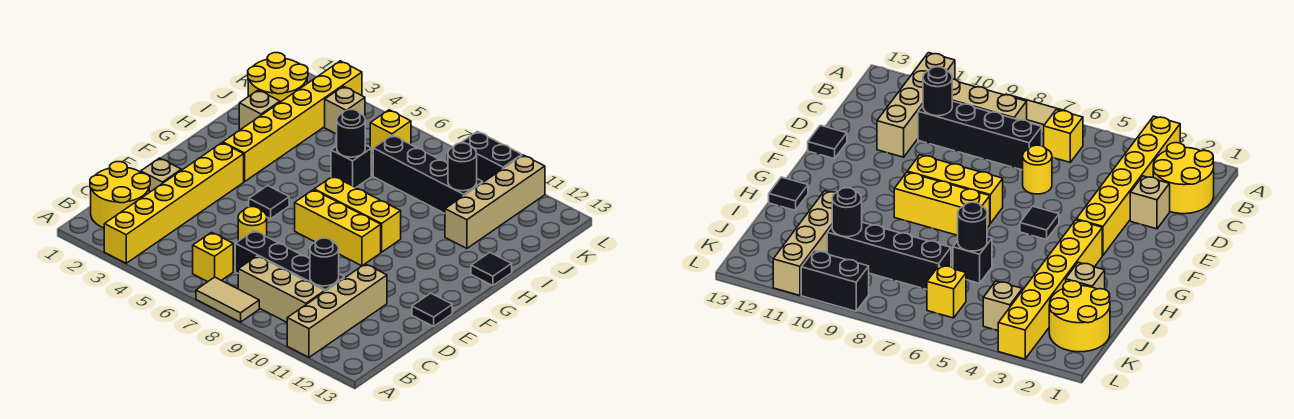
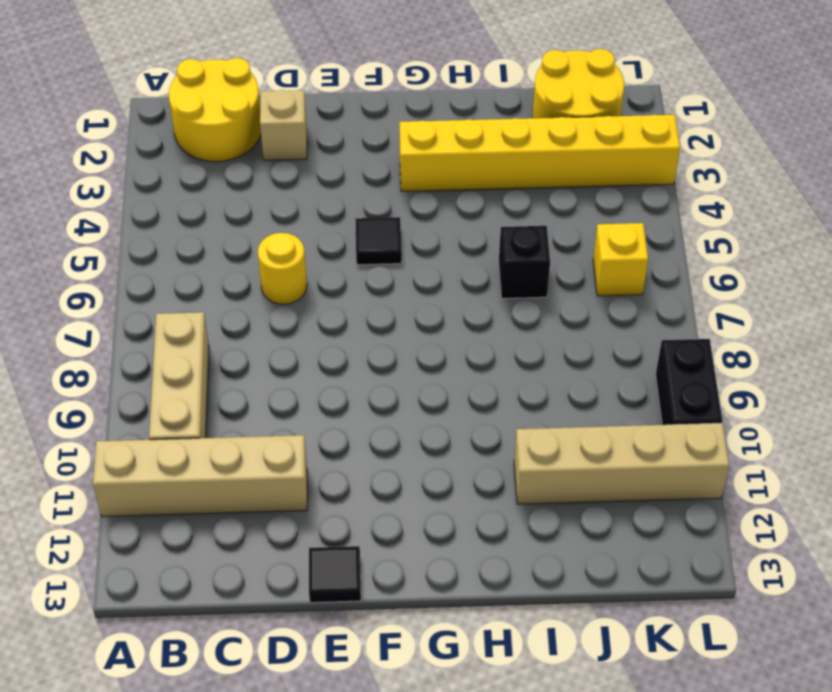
none -> yellow brick A3:F3 level 1
none -> tan tile A7:A8 level 1
none -> yellow brick B6 level 1

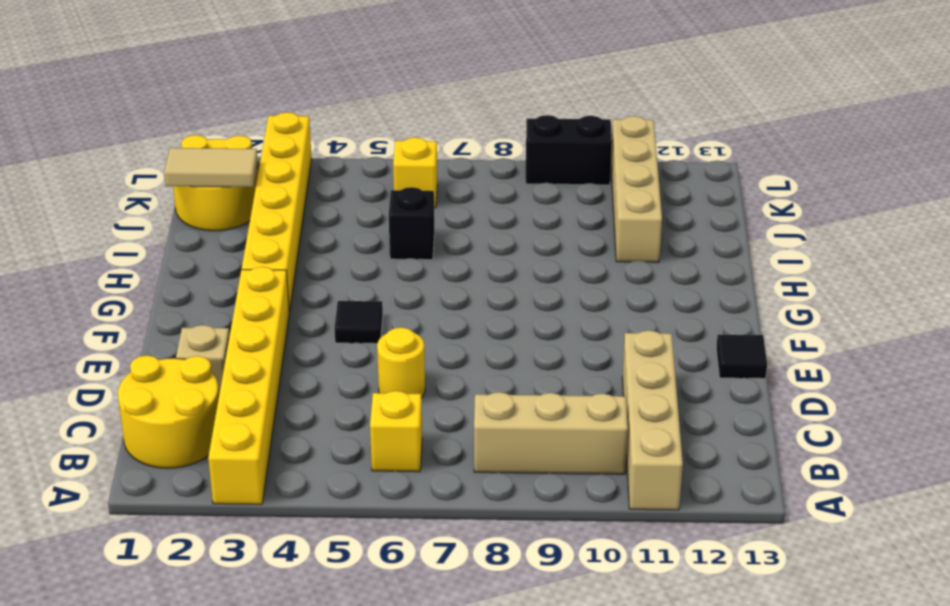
tan tile J1:J2 level 2 -> tan tile A7:A8 level 1
none -> black brick C7:C10 level 1
none -> yellow brick F7:F9 level 1
none -> yellow brick G7:G9 level 1

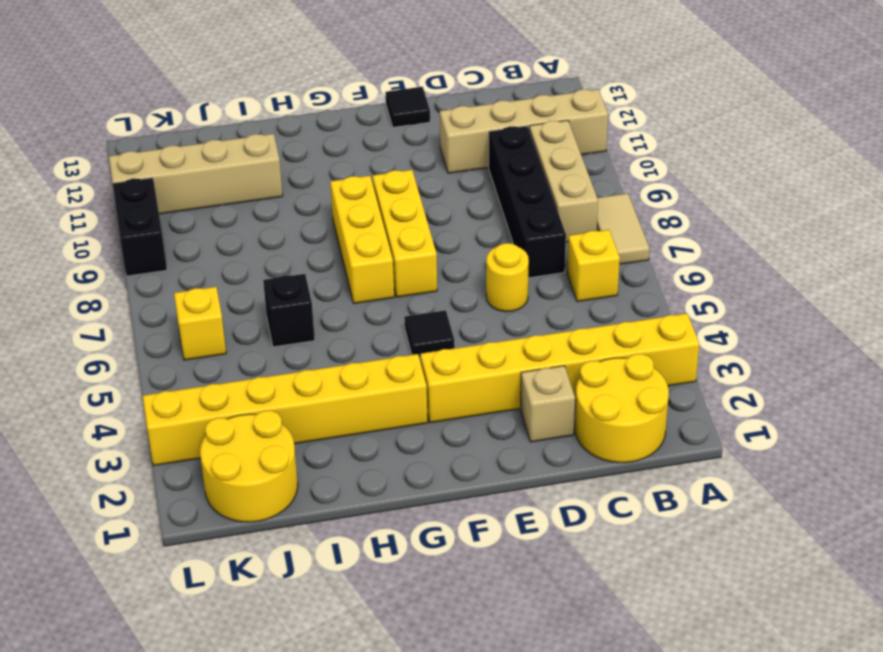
none -> black tile H13 level 1
none -> tan brick I2 level 1
none -> black brick J7:J10 level 1

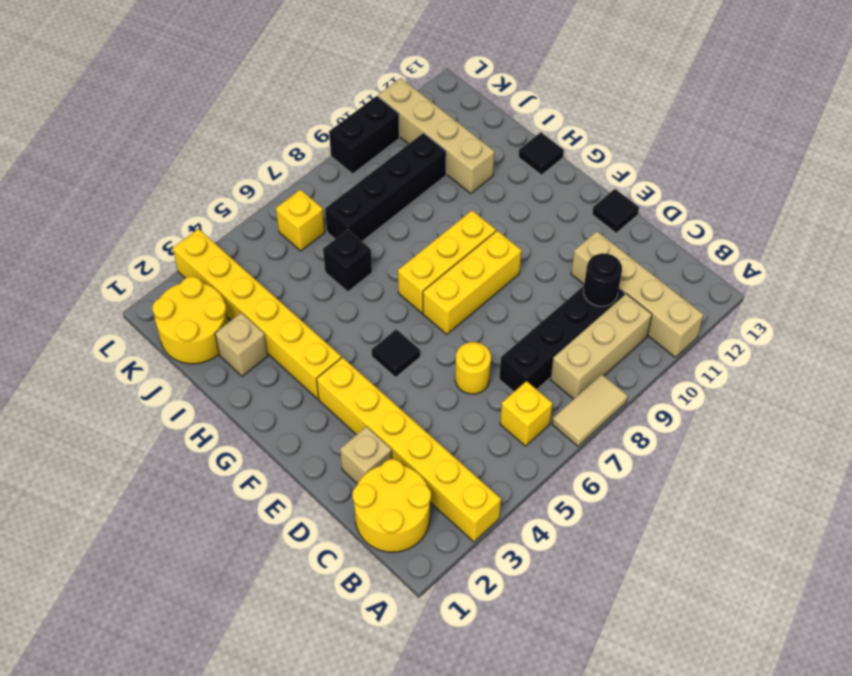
none -> tan brick K4 level 1
none -> black round brick I6 level 2
none -> black round brick J10 level 2

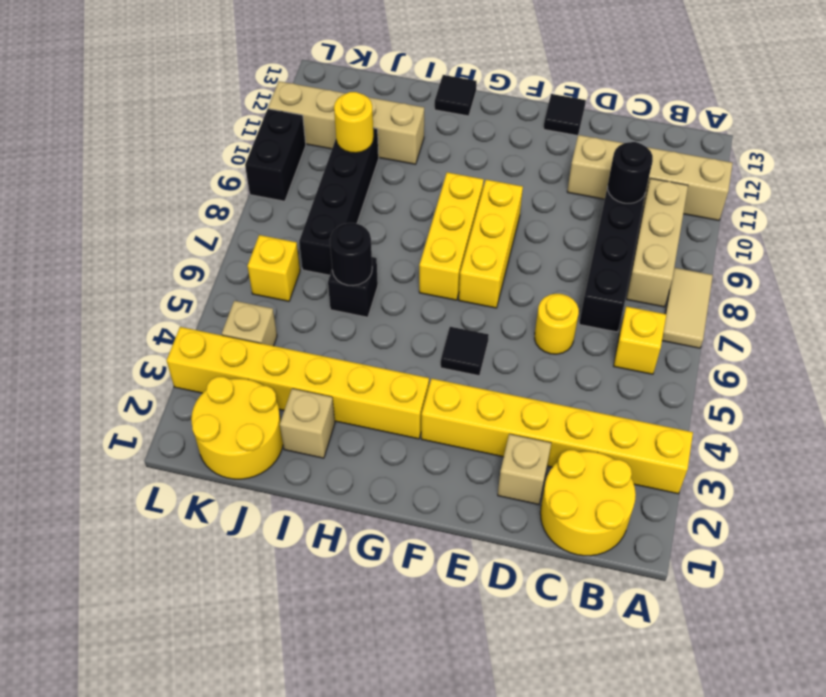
yellow round brick J10 level 2 -> black round brick J10 level 2

